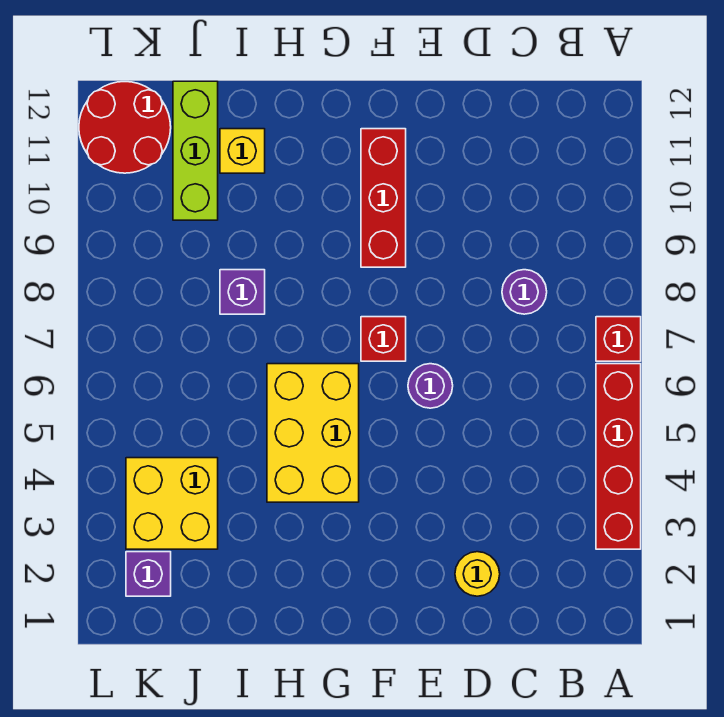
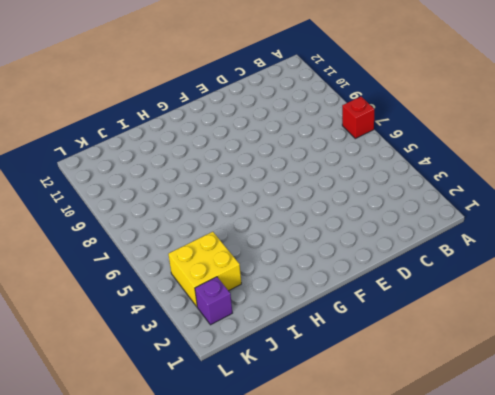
none -> red brick A3:A6 level 1
none -> purple round brick C8 level 1
none -> yellow round brick D2 level 1

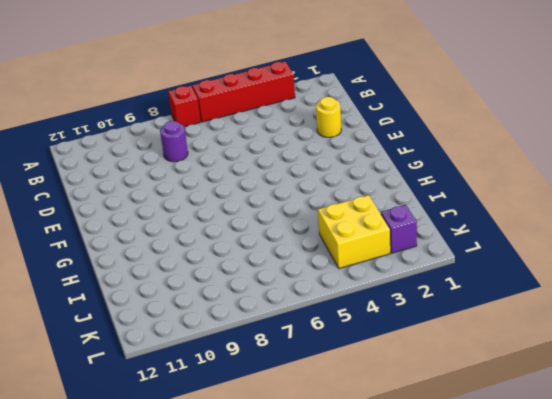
none -> purple round brick E6 level 1
none -> red brick F7 level 1
none -> red brick F9:F11 level 1

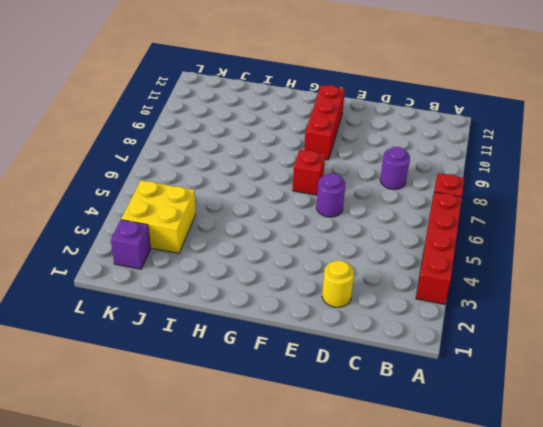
none -> yellow brick G4:H6 level 1
none -> purple brick I8 level 1
none -> yellow brick I11 level 1

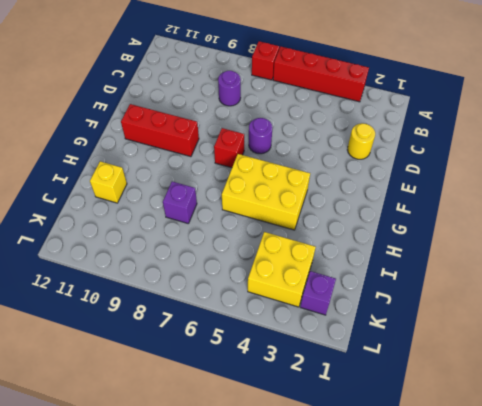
none -> lime brick J10:J12 level 1
none -> red round brick K11:L12 level 1

